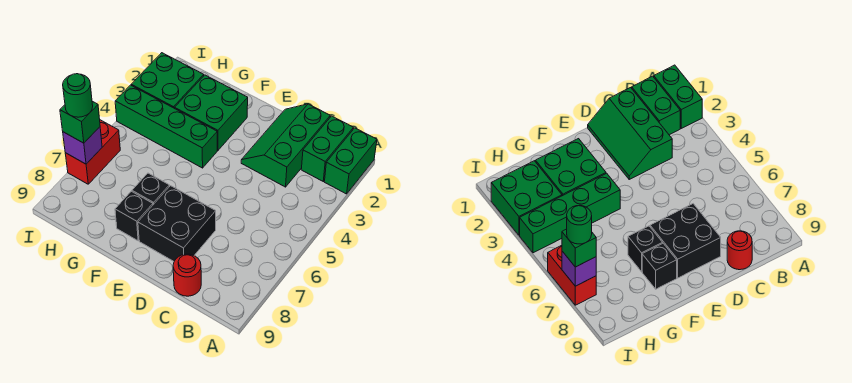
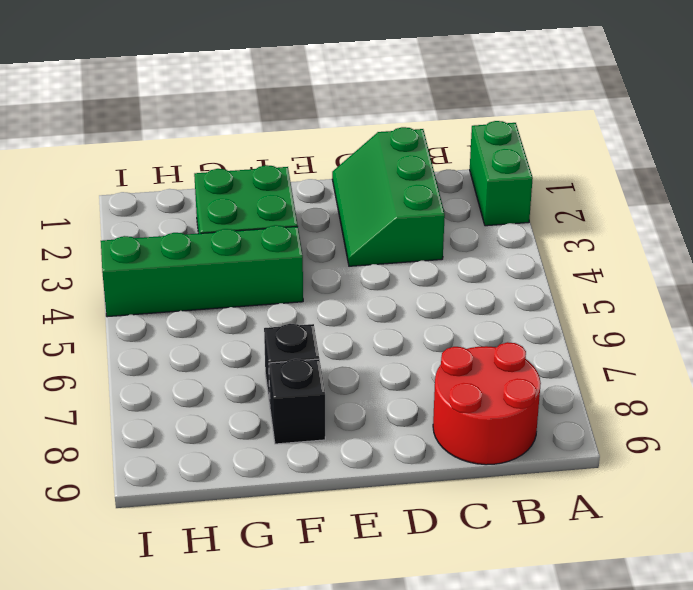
red round brick B8:C9 level 1 -> red round brick C9 level 1
none -> green brick B1:B2 level 1
none -> black brick D7:E8 level 1
none -> green brick H2:I3 level 1

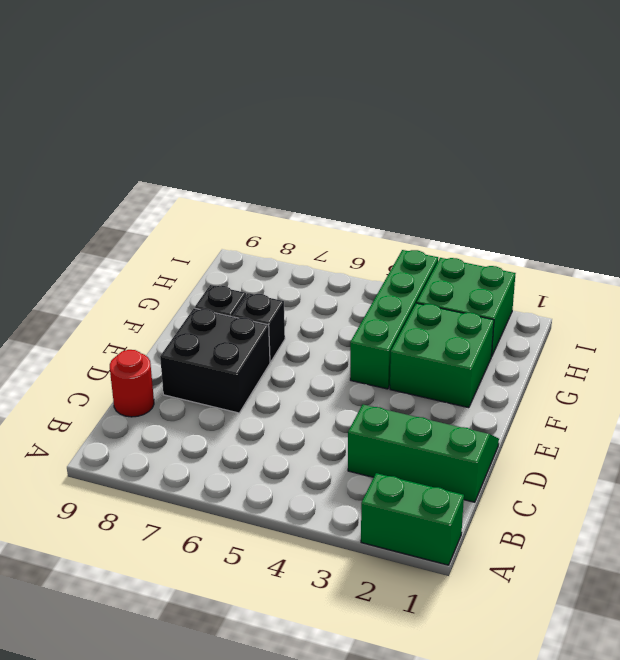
none -> green brick B1:B2 level 1
none -> red brick I6:I7 level 1
none -> purple brick I7 level 2

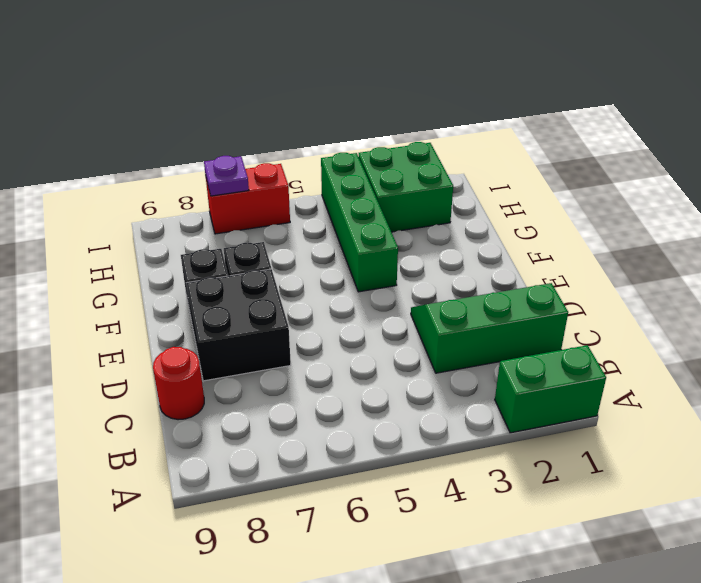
purple plate I7 level 2 -> purple brick I7 level 2
none -> green brick B1:B2 level 1
none -> green brick F2:G3 level 1
none -> green brick I7 level 3

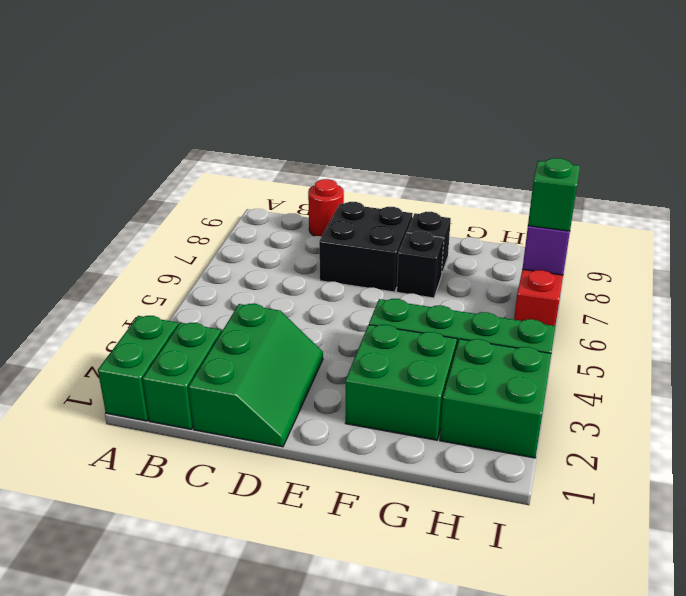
none -> green round brick I7 level 4

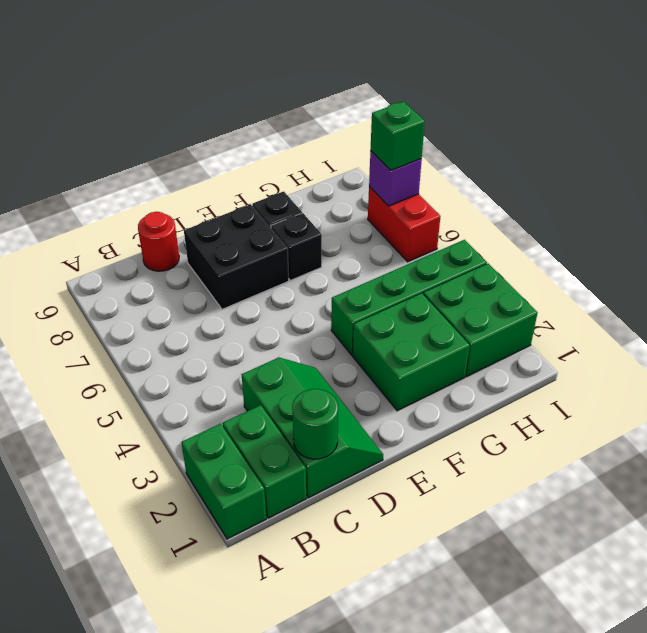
green round brick C1 level 2 -> green round brick I7 level 4

